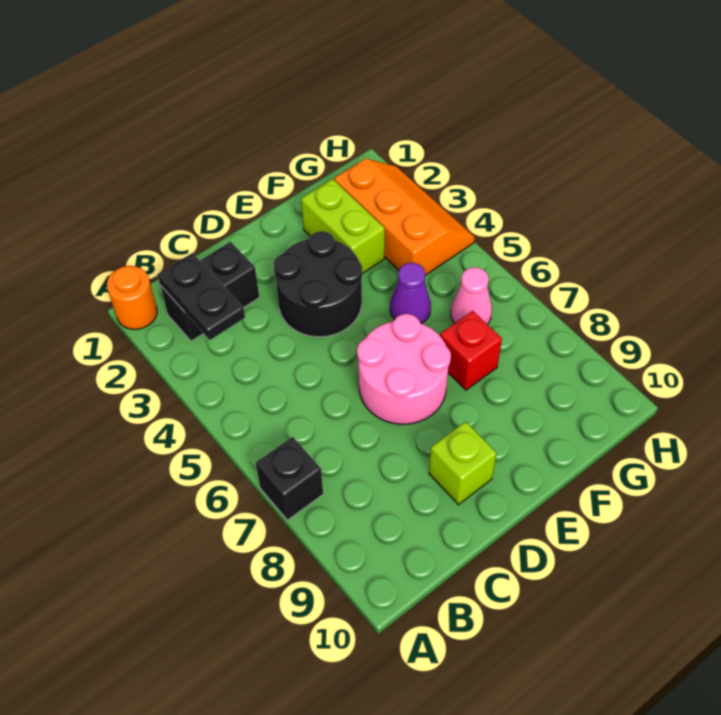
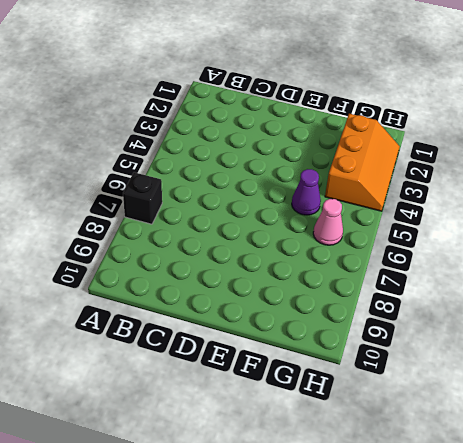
none -> orange round brick A1 level 1
none -> black brick B2:C2 level 1
none -> black round brick D3:E4 level 1

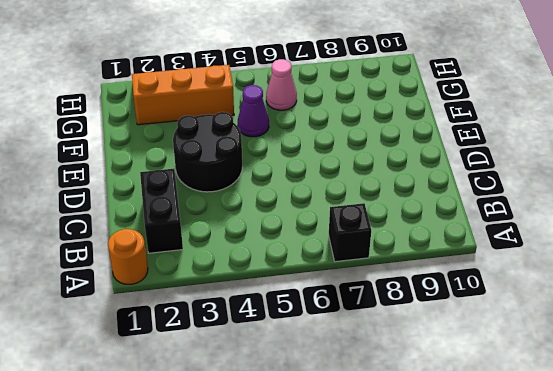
none -> pink round brick D6:E7 level 1
none -> lime brick D9 level 1
none -> lime brick F2:F3 level 1

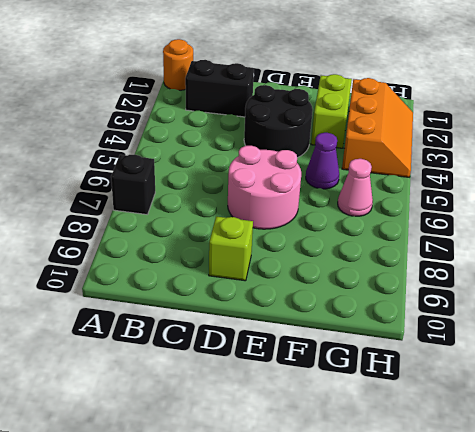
none -> red brick F7 level 1
none -> black plate B2:B3 level 2

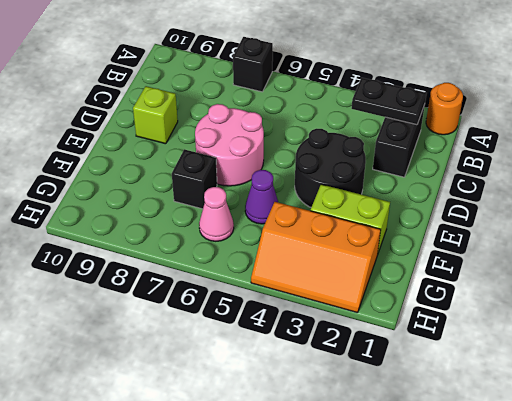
black brick F7 level 1 -> red brick F7 level 1

